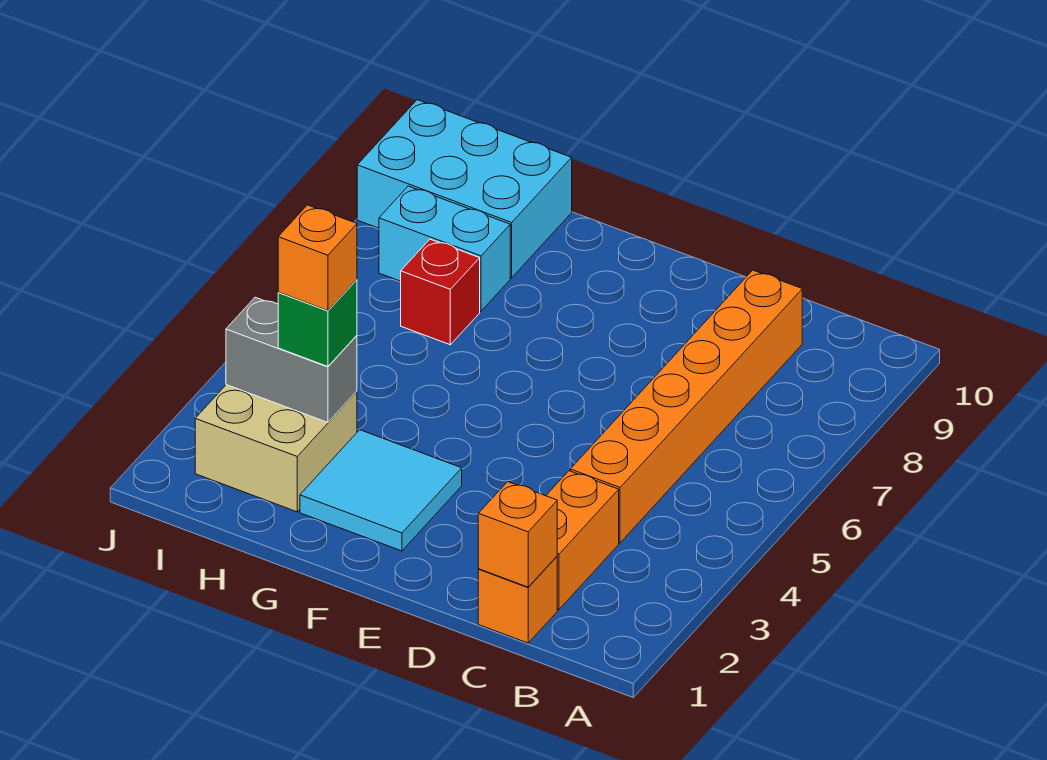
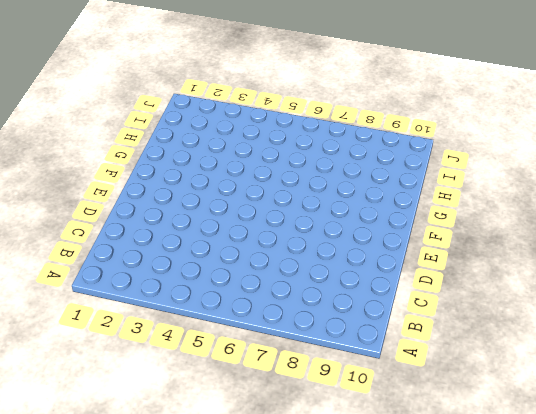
none -> orange brick C1 level 1
none -> orange brick C2:C3 level 1
none -> orange brick C4:C9 level 1

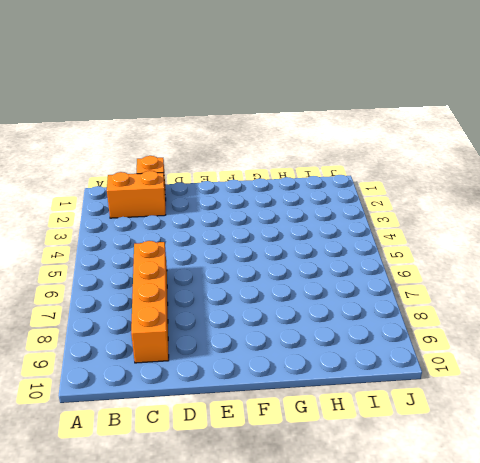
orange brick B2:C2 level 1 -> orange brick C2:C3 level 1
orange brick C6:C9 level 1 -> orange brick C4:C9 level 1
none -> cyan tile F2:G3 level 1
none -> tan brick H2:I3 level 1
none -> red brick H7 level 1

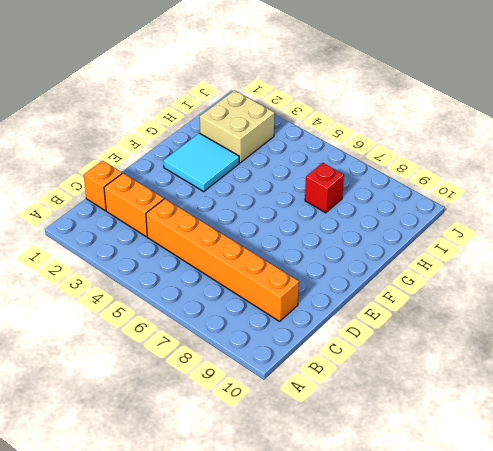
none -> cyan brick H8:I8 level 1
none -> cyan brick H9:J10 level 1
none -> orange brick C1 level 2

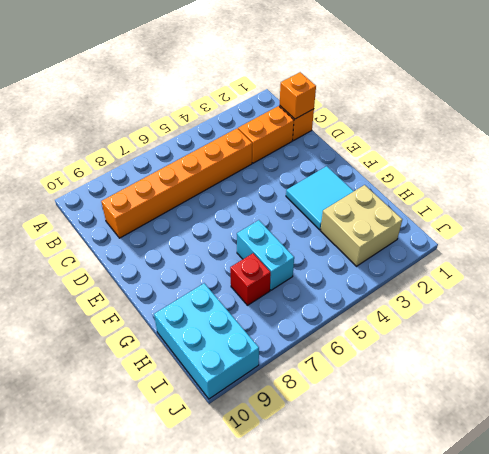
cyan brick G6:H6 level 1 -> cyan brick H8:I8 level 1
none -> grey brick H3:I3 level 2
none -> green brick H3 level 3
none -> orange brick H3 level 4

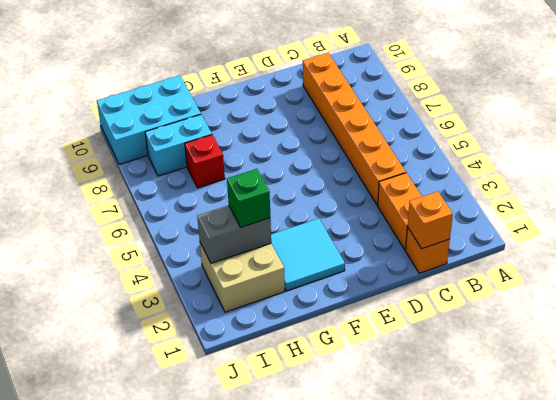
none -> orange brick H3 level 4

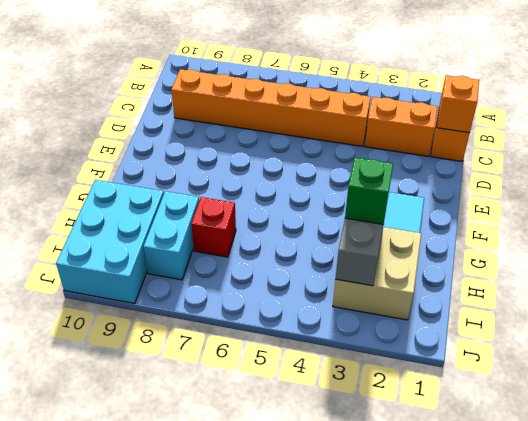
none -> orange brick H3 level 4

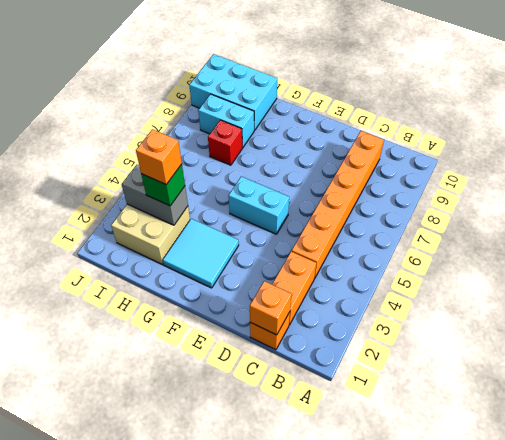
cyan brick E5:F5 level 1 -> none

